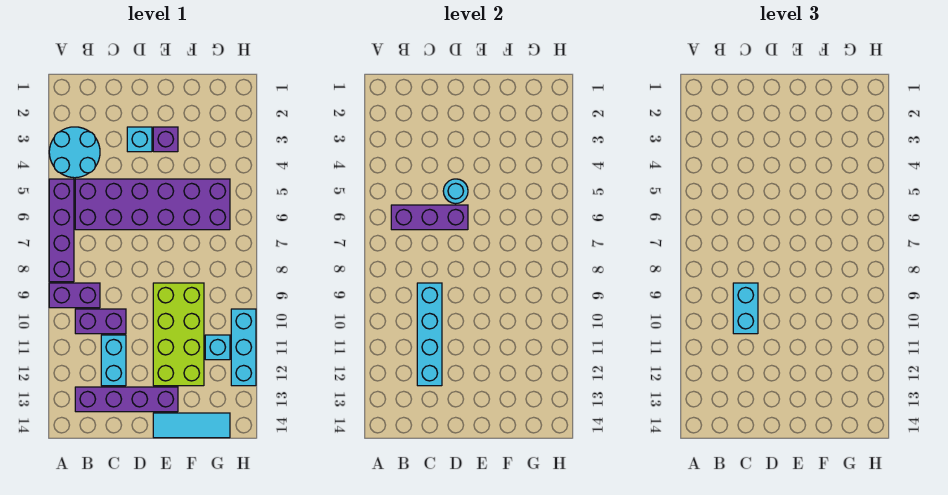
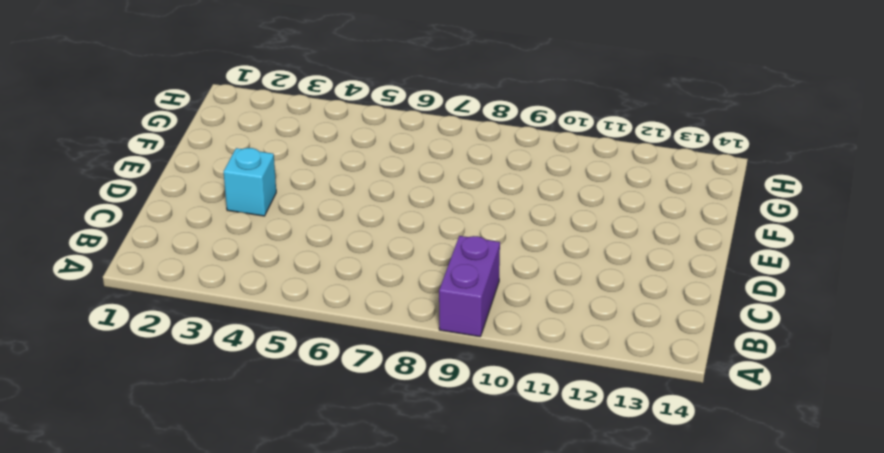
none -> cyan round brick A3:B4 level 1
none -> purple brick A5:A8 level 1
none -> purple brick B5:G6 level 1

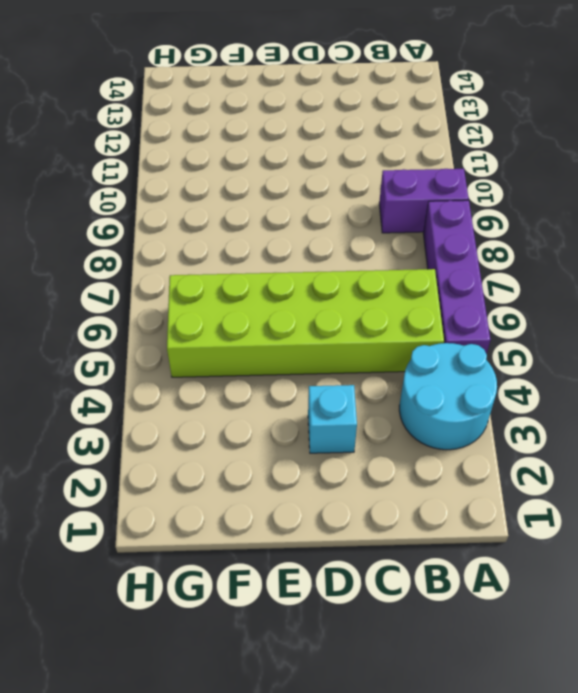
lime brick B5:G6 level 1 -> purple brick B5:G6 level 1
none -> purple brick B10:C10 level 1
none -> purple brick B13:E13 level 1
none -> cyan brick C11:C12 level 1

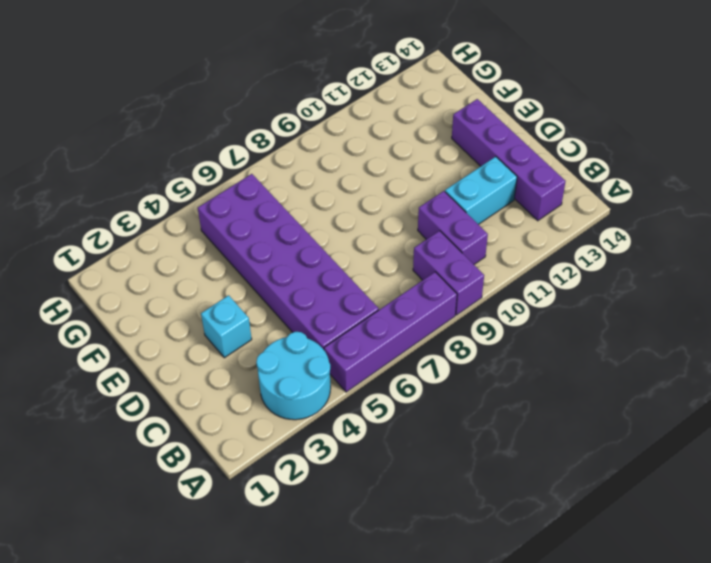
none -> purple brick E3 level 1
none -> lime brick E9:F12 level 1
none -> cyan tile E14:G14 level 1

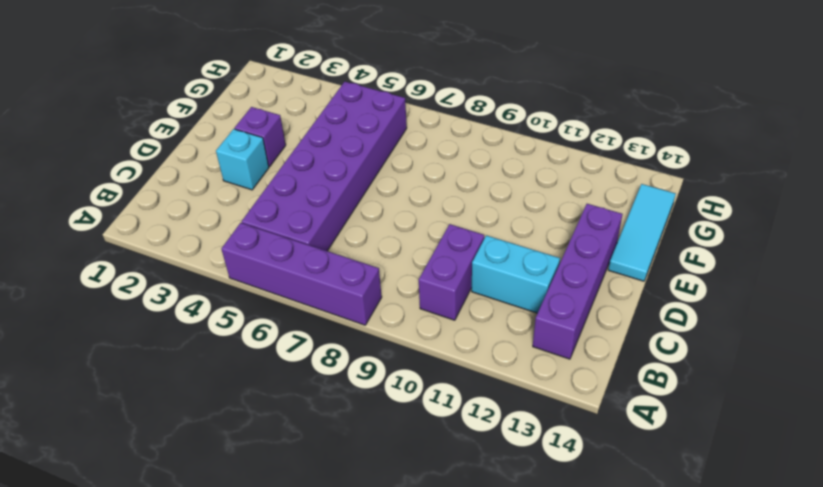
none -> cyan round brick A3:B4 level 1
none -> purple brick A9:B9 level 1
none -> lime brick E9:F12 level 1

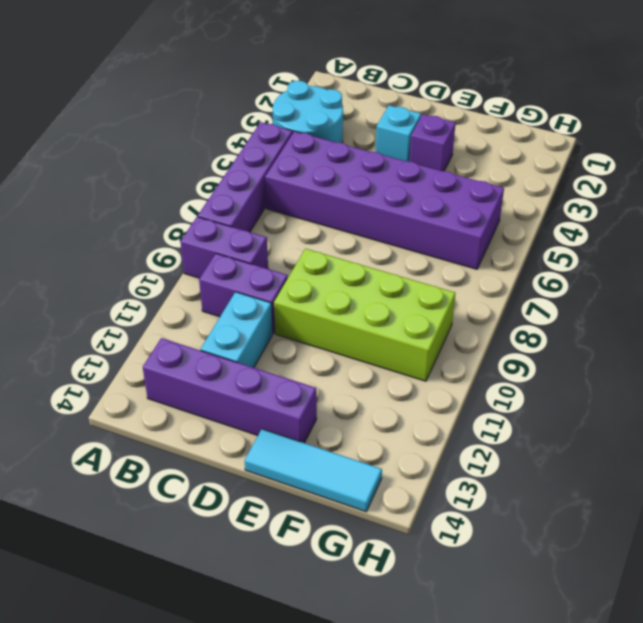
lime brick D9:G10 level 1 -> lime brick E9:F12 level 1
none -> cyan brick G11 level 1
none -> cyan brick H10:H12 level 1
none -> purple brick B6:D6 level 2

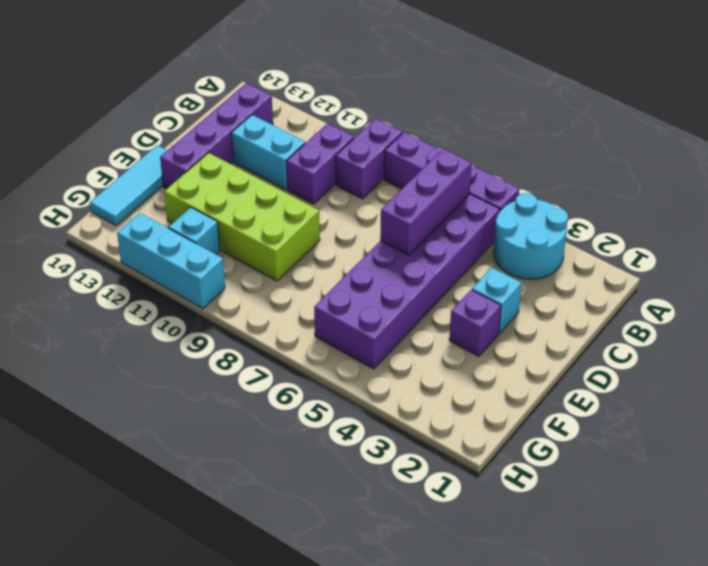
none -> cyan brick C9:C12 level 2
none -> cyan round brick D5 level 2
none -> cyan brick C9:C10 level 3

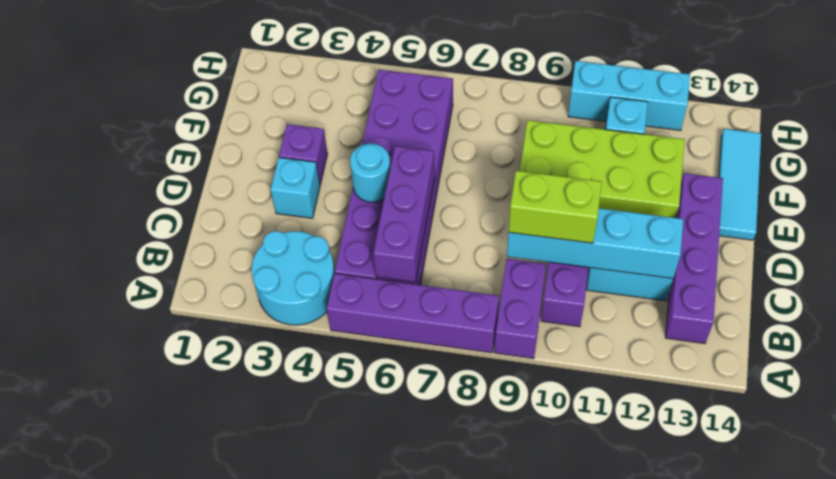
lime brick C9:C10 level 3 -> cyan brick C9:C10 level 3

